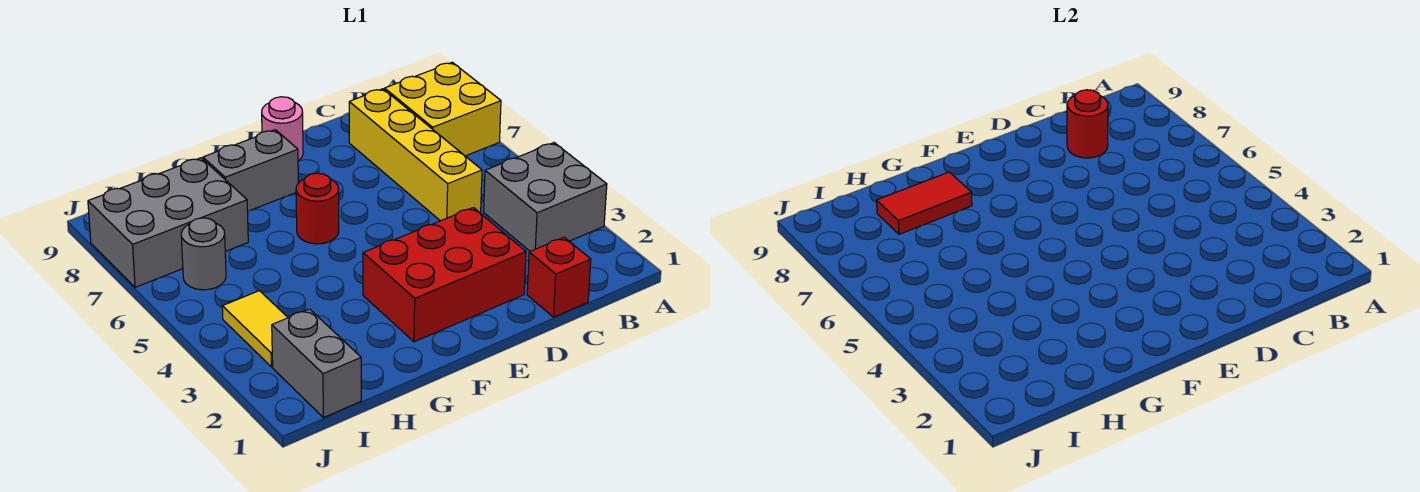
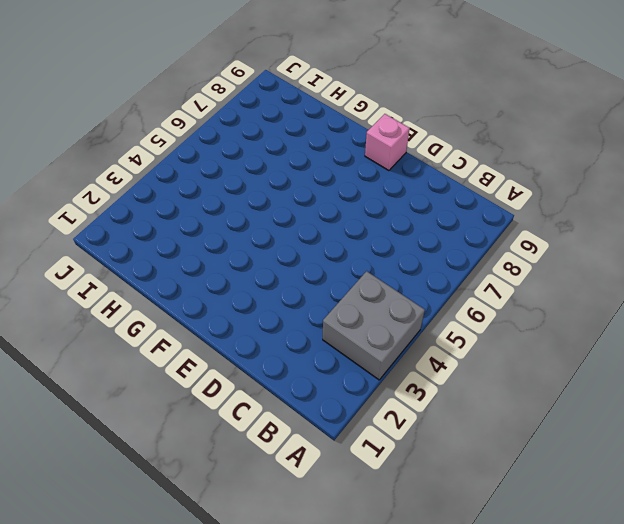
pink brick E9 level 1 -> pink round brick E9 level 1
none -> yellow brick A7:B8 level 1
none -> red brick C1 level 1
none -> yellow brick C5:C8 level 1

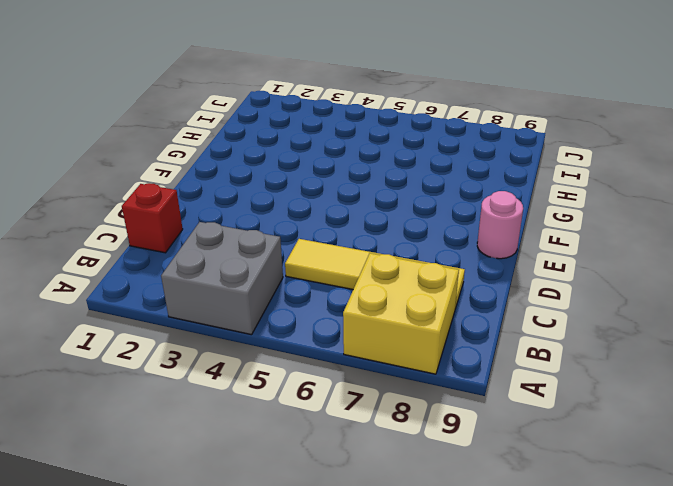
yellow tile C5:C8 level 1 -> yellow brick C5:C8 level 1
none -> red brick D2:F3 level 1
none -> red round brick F6 level 1
none -> grey brick F8:G8 level 1

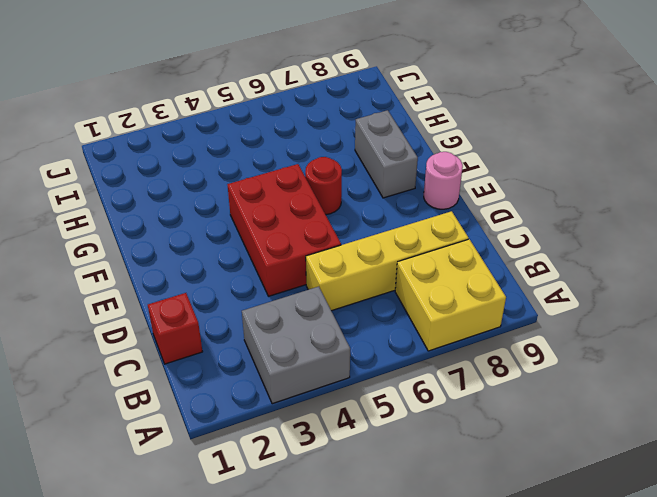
red brick D4:F5 level 1 -> red brick D2:F3 level 1
none -> grey brick H7:J8 level 1
none -> grey brick I1:I2 level 1
none -> yellow tile I3:I4 level 1

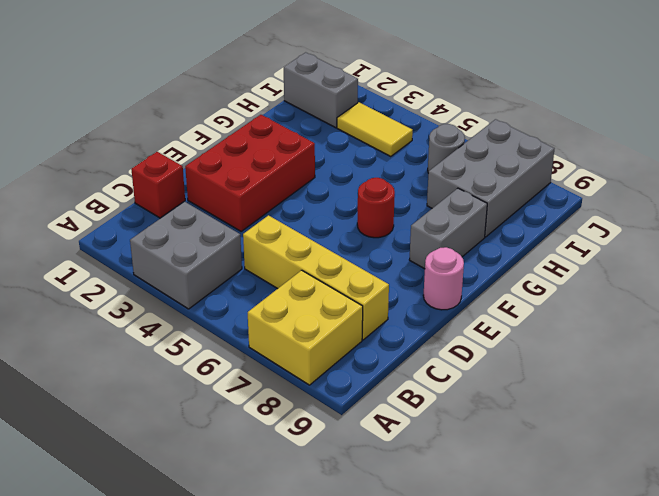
none -> red round brick C8 level 2
none -> red tile G8:H8 level 2

